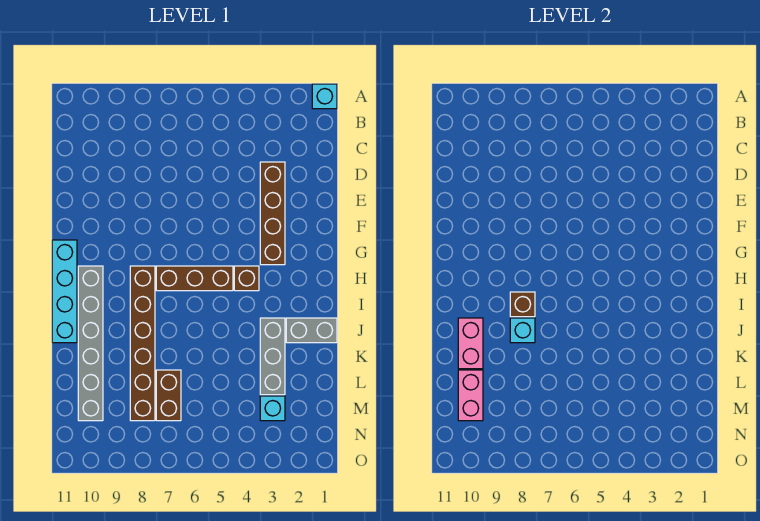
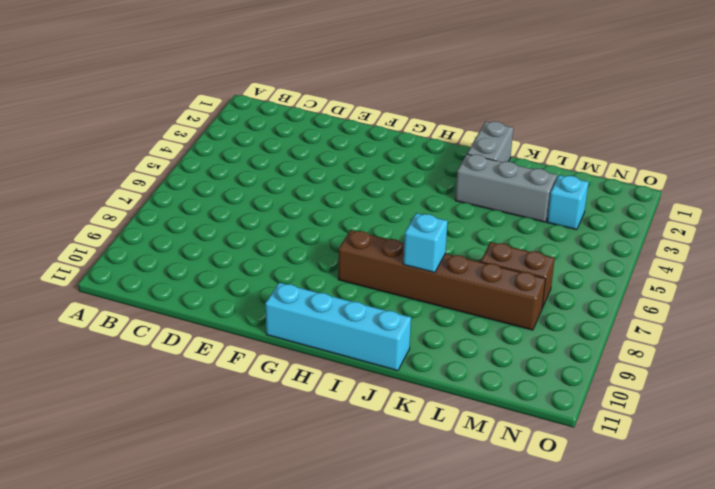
none -> cyan brick A1 level 1
none -> brown brick D3:G3 level 1
none -> brown brick H4 level 1

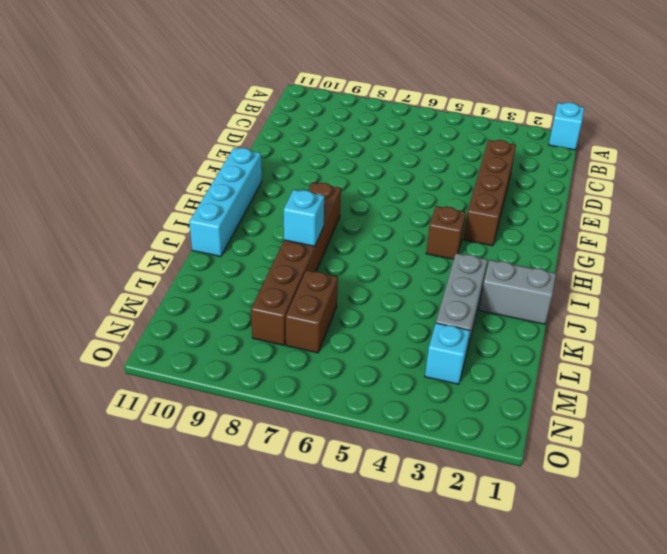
none -> brown brick H5:H7 level 1
none -> grey brick H10:M10 level 1
none -> brown brick I8 level 2

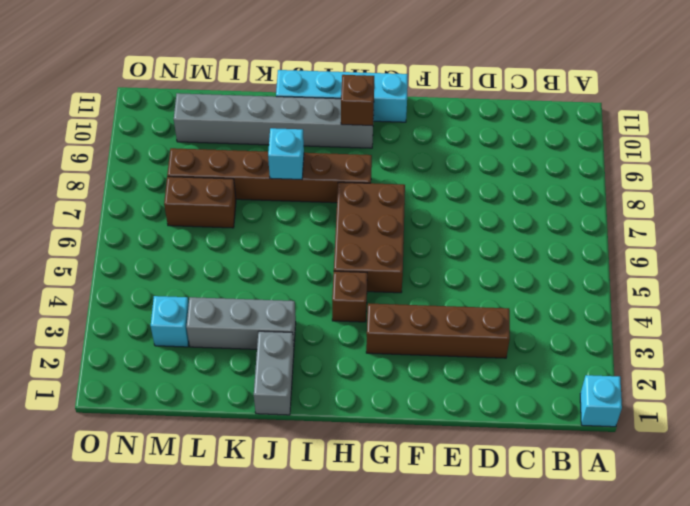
brown brick G5:H7 level 1 -> brown brick H5:H7 level 1
brown brick H10 level 2 -> brown brick I8 level 2
none -> pink brick J10:K10 level 2
none -> pink brick L10:M10 level 2

